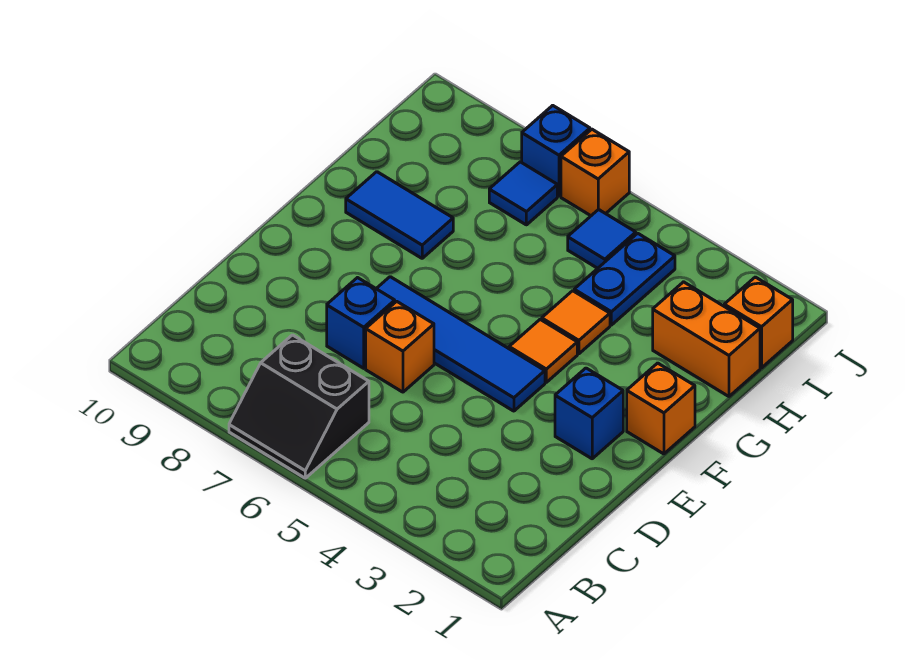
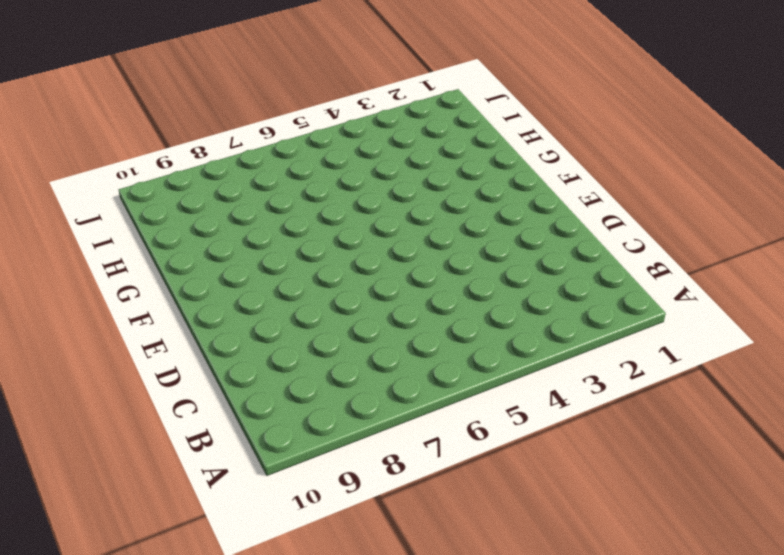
none -> black slope A6:B7 level 1 top B
none -> orange brick D6 level 1
none -> blue brick D7 level 1

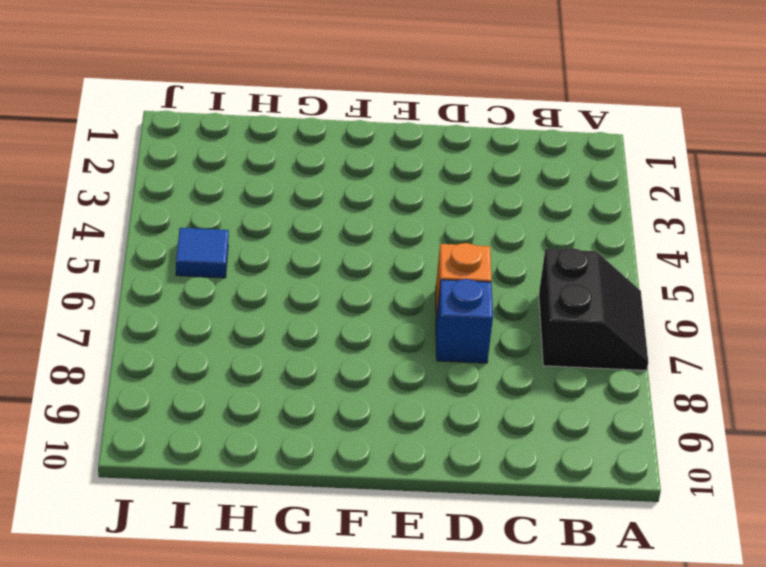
none -> blue brick E2 level 1
none -> blue tile E4:E7 level 1
none -> orange brick F1 level 1

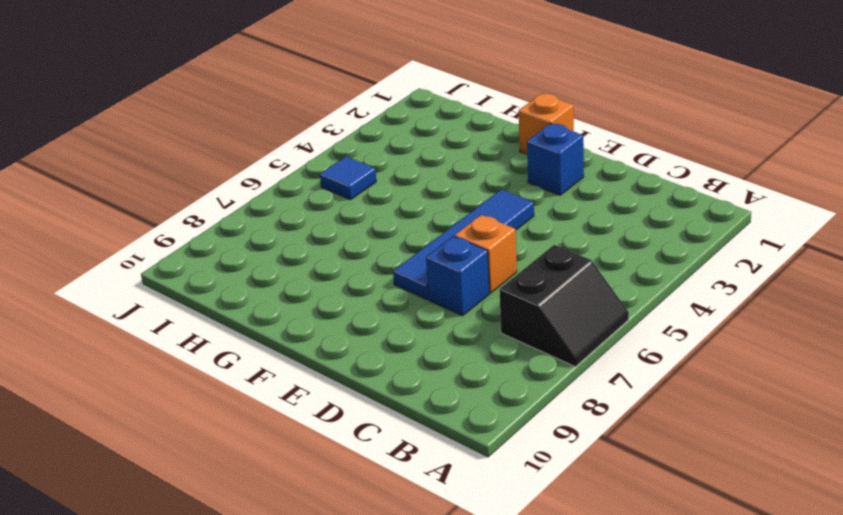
none -> orange tile F4 level 1
none -> orange tile G4 level 1
none -> blue tile G8:G9 level 1

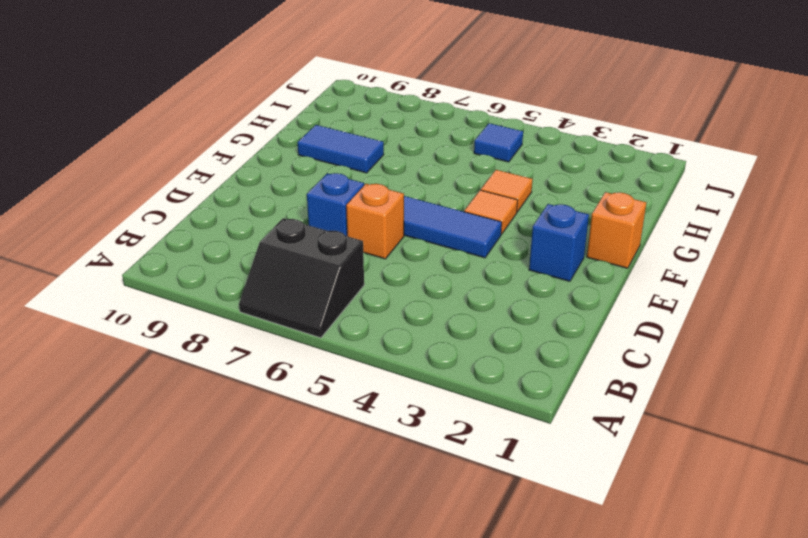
none -> orange brick H1:H2 level 1
none -> blue plate H4:I4 level 1
none -> orange brick I1 level 1

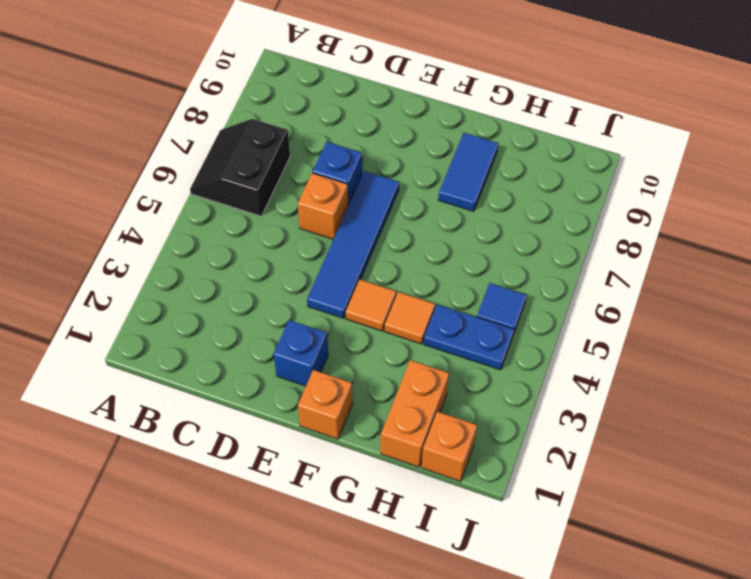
none -> blue tile I7 level 1
none -> orange brick J6 level 1
none -> blue brick J7 level 1

